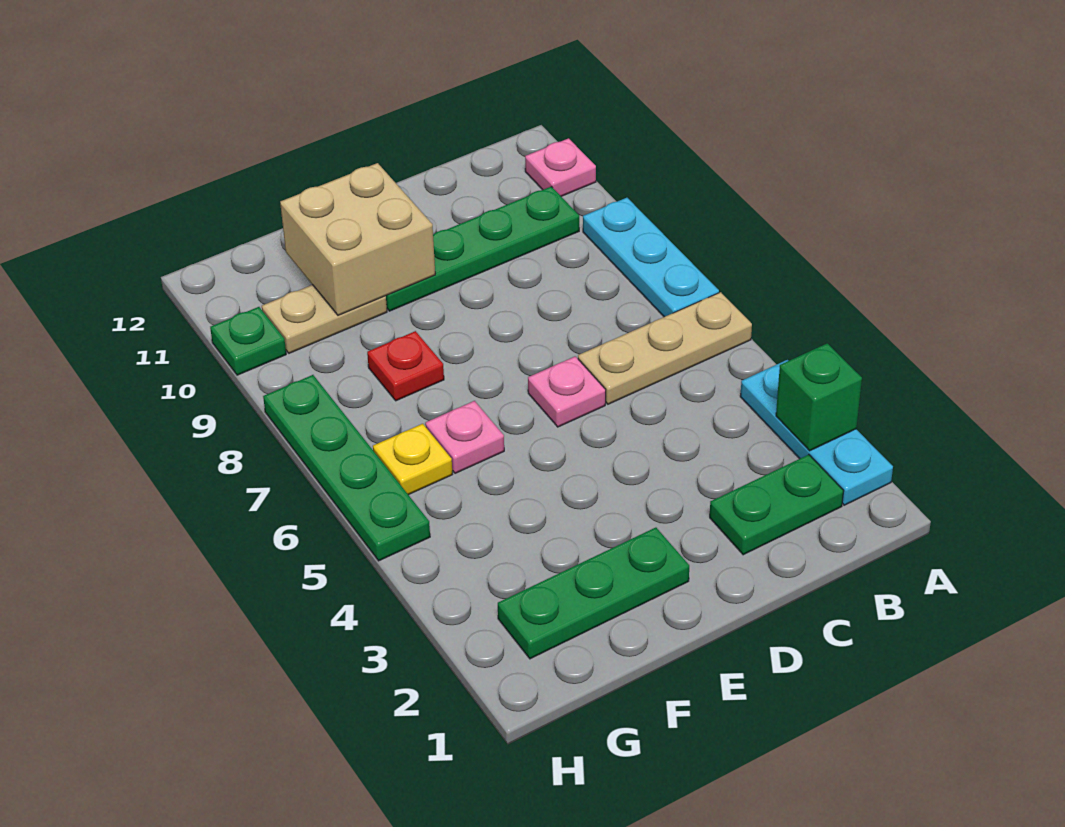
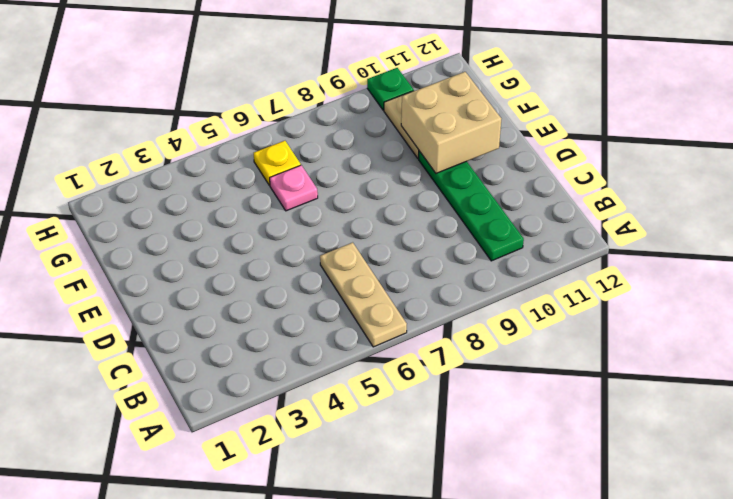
none -> cyan plate A2:A4 level 1
none -> cyan plate A7:A9 level 1
none -> pink plate A11 level 1

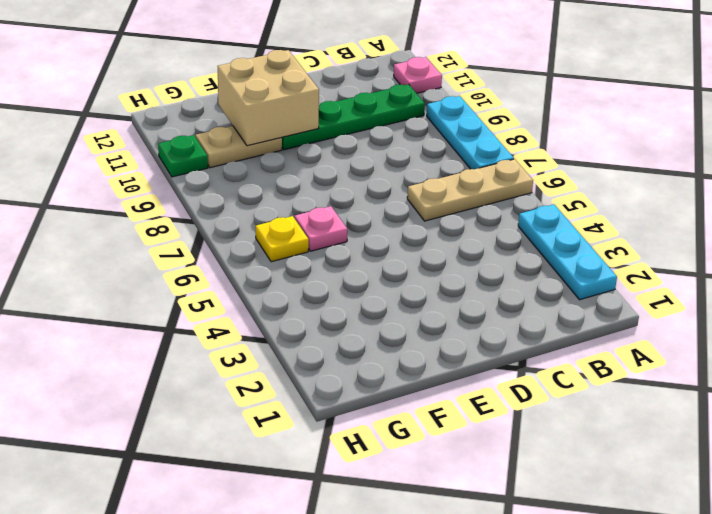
none -> green plate B2:C2 level 1
none -> pink plate D6 level 1
none -> green plate E2:G2 level 1

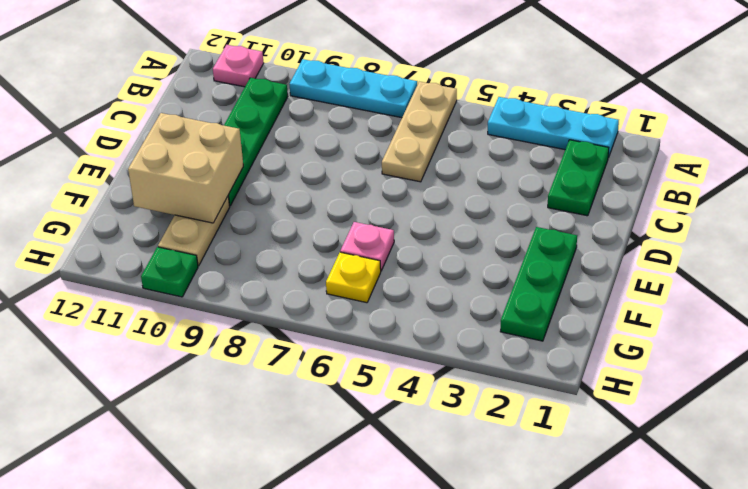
none -> pink plate D6 level 1
none -> red plate F8 level 1
none -> green plate H5:H8 level 1

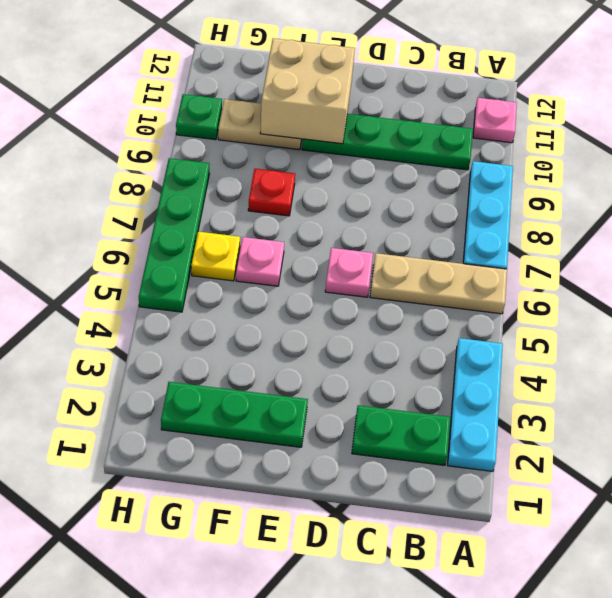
none -> green brick A3 level 2

